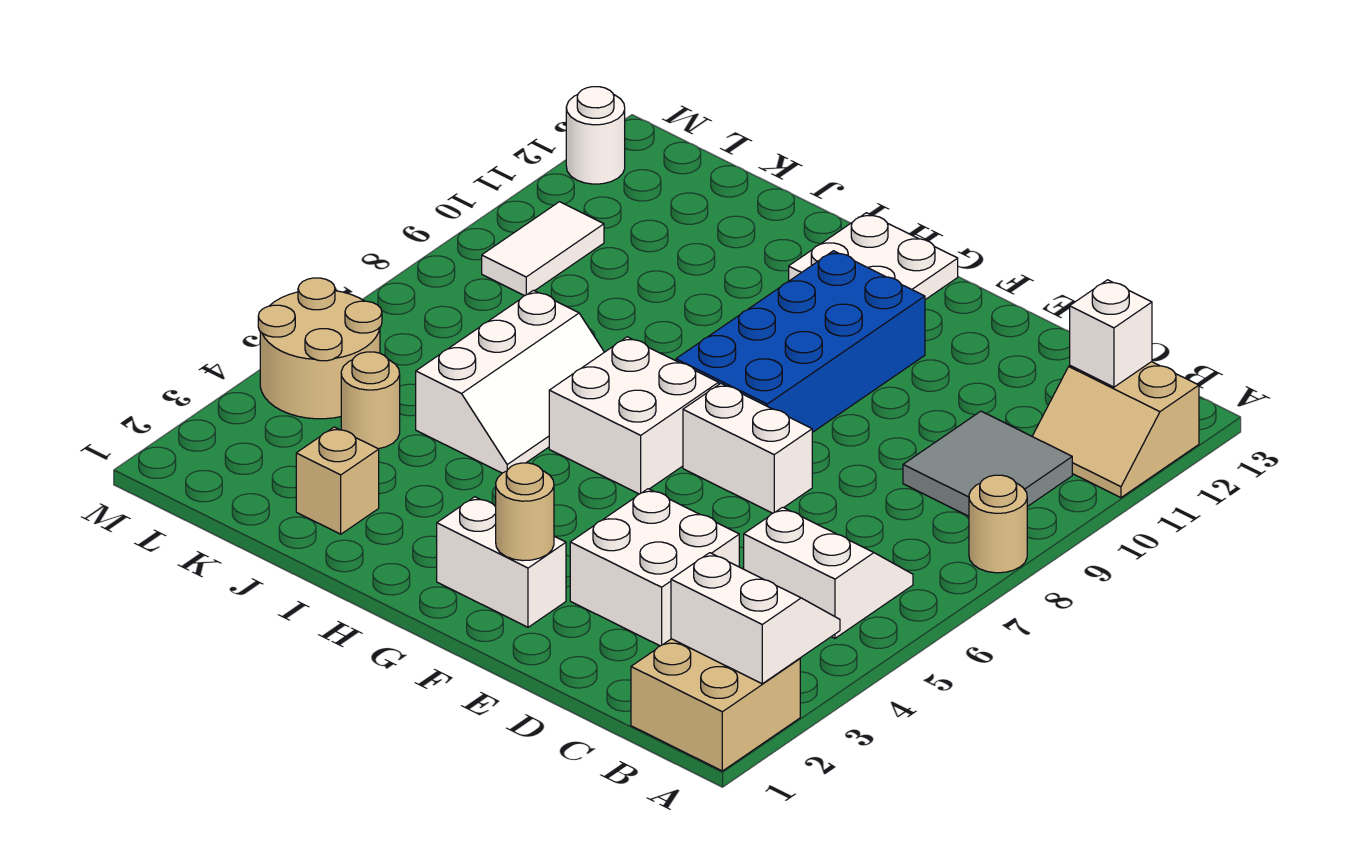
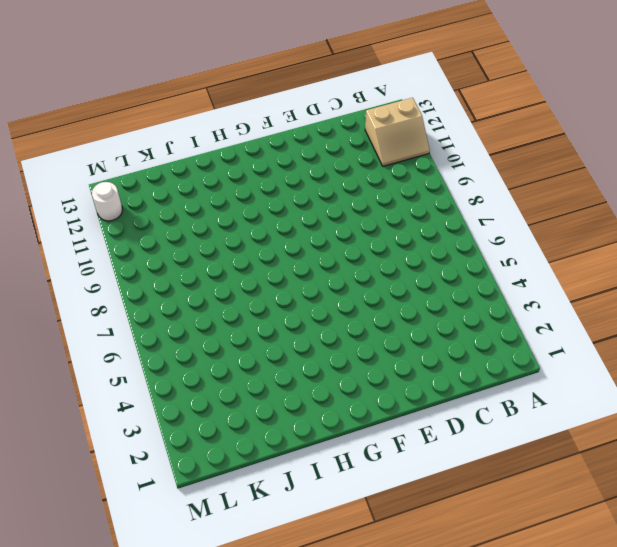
none -> tan brick A1:B2 level 1
none -> tan round brick A8 level 1
none -> white slope B5:C6 level 1 top 5

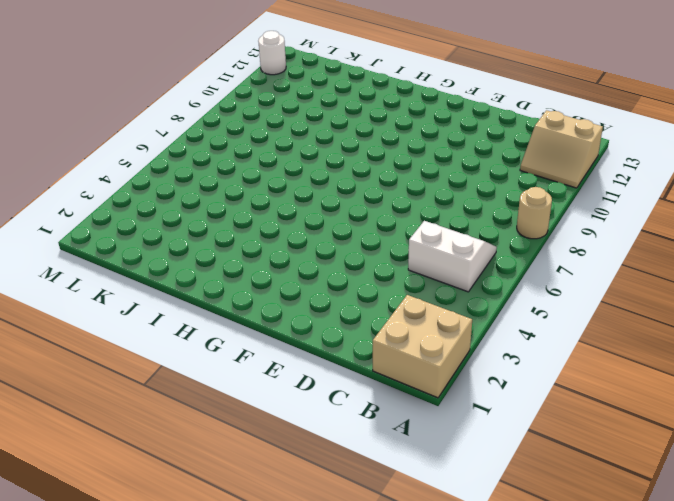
none -> grey tile B9:C10 level 1
none -> white brick D3:E4 level 1
none -> white brick E7:F7 level 1

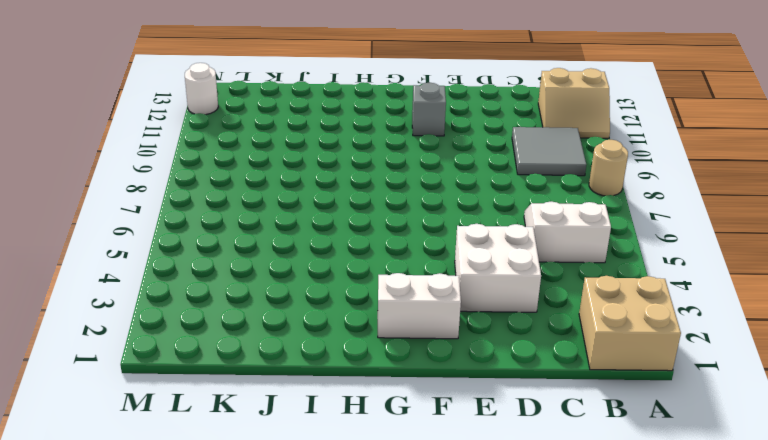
grey brick F11 level 1 -> blue brick F8:G11 level 1
none -> white brick E7:F7 level 1
none -> white brick G6:H7 level 1
none -> white plate G12:H13 level 1

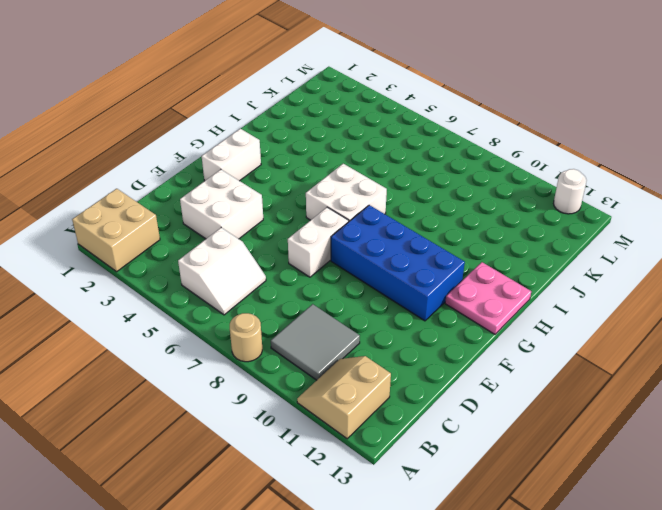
pink plate G12:H13 level 1 -> white plate G12:H13 level 1
none -> white slope I5:J7 level 1 top J
none -> tan brick J2 level 1
none -> tan round brick K4 level 1

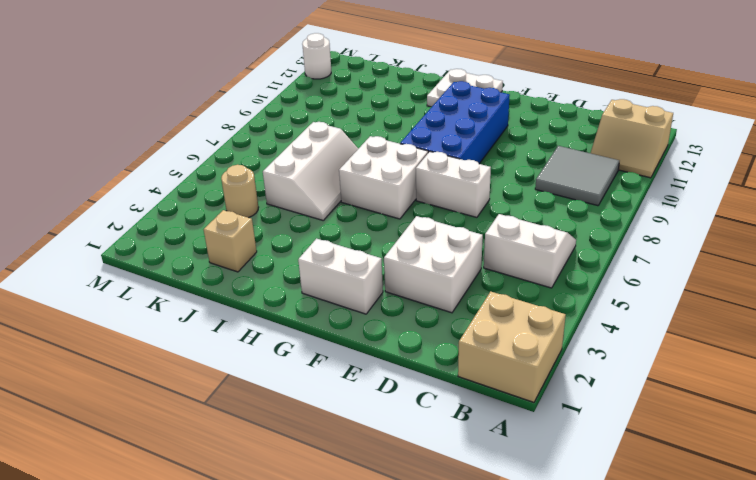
none -> tan round brick A8 level 1
none -> tan round brick L4:M5 level 1
none -> white tile L9:L10 level 1

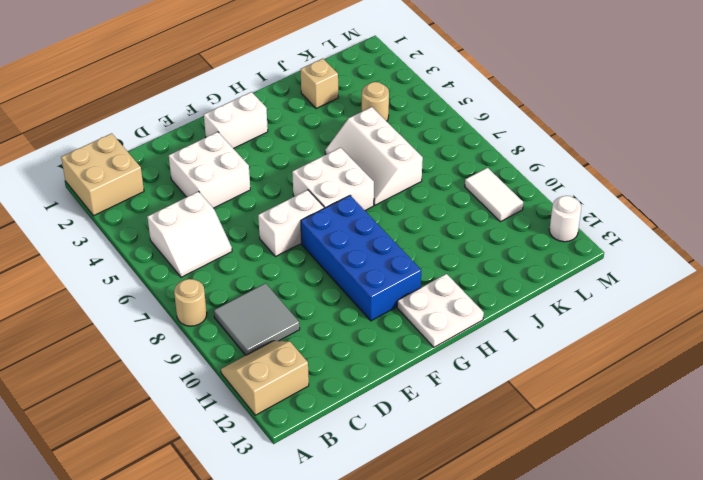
none -> tan round brick L4:M5 level 1
none -> white slope A2:B3 level 2 top 2
none -> white brick B12 level 2

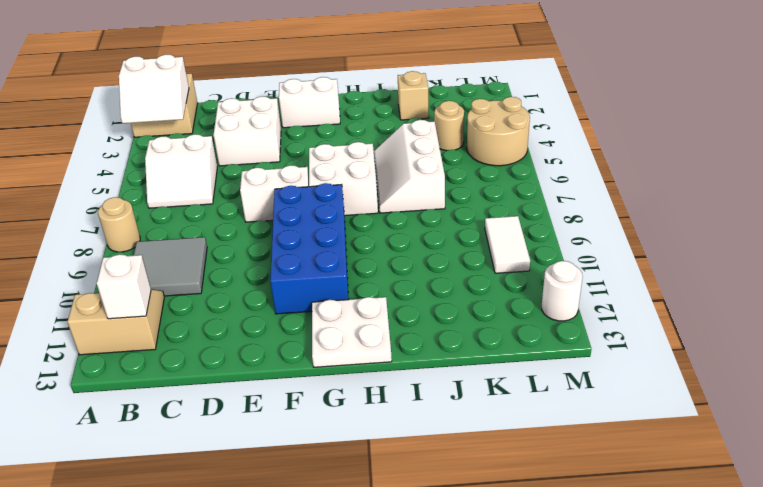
none -> tan round brick F2 level 2

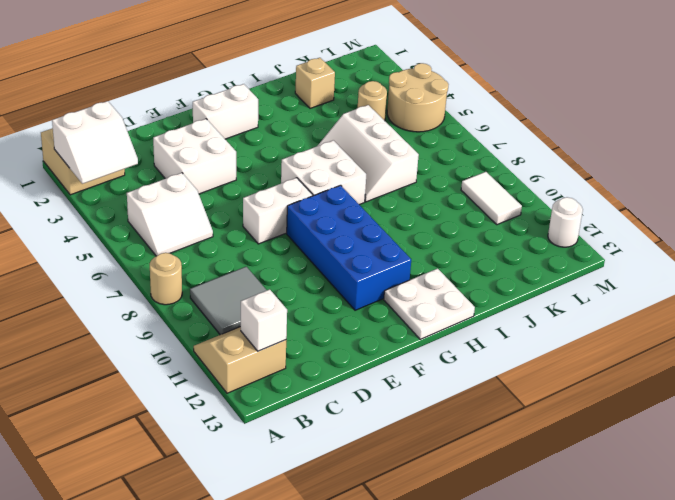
none -> tan round brick F2 level 2

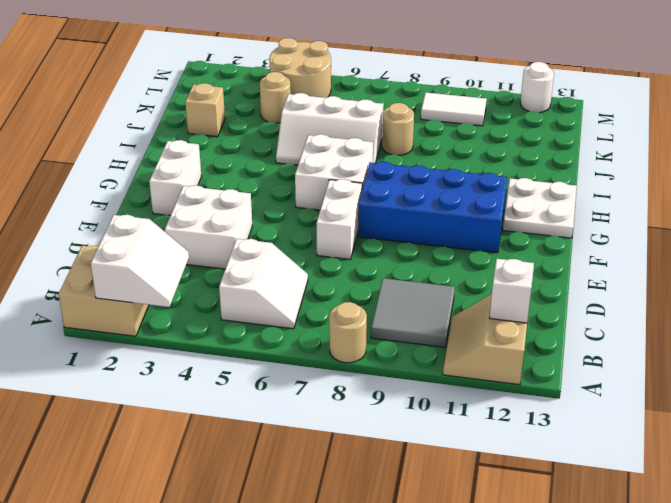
tan round brick J8 level 1 -> tan round brick F2 level 2

